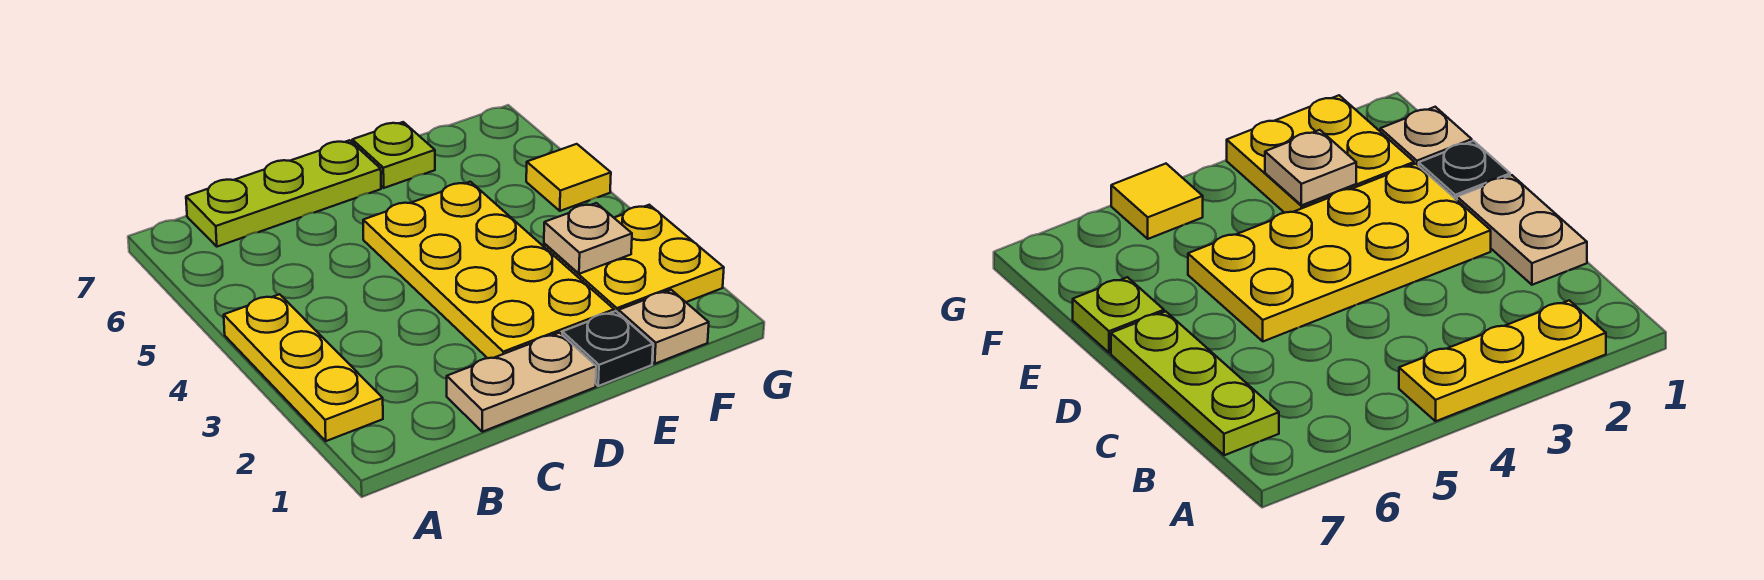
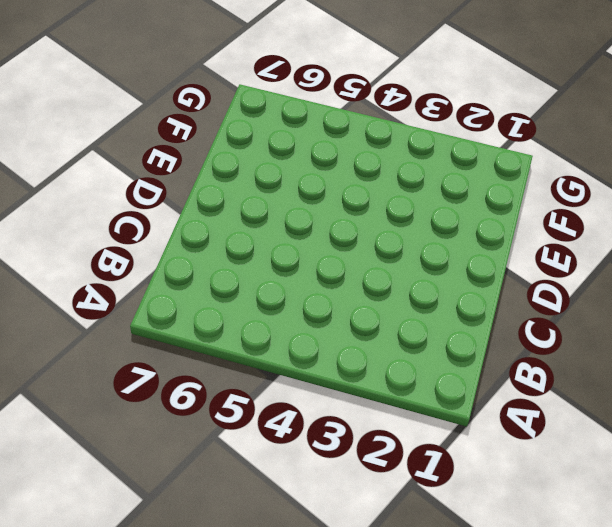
none -> yellow plate A2:A4 level 1
none -> lime plate B7:D7 level 1

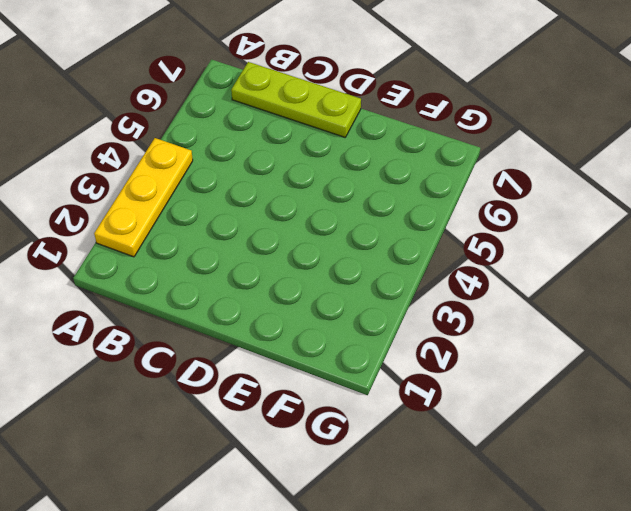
none -> tan plate C1:D1 level 1
none -> yellow plate D2:E5 level 1

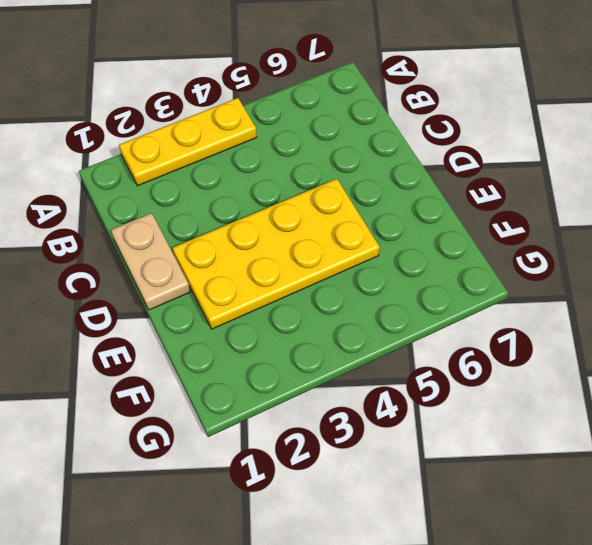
none -> lime plate B7:D7 level 1
none -> black plate E1 level 1

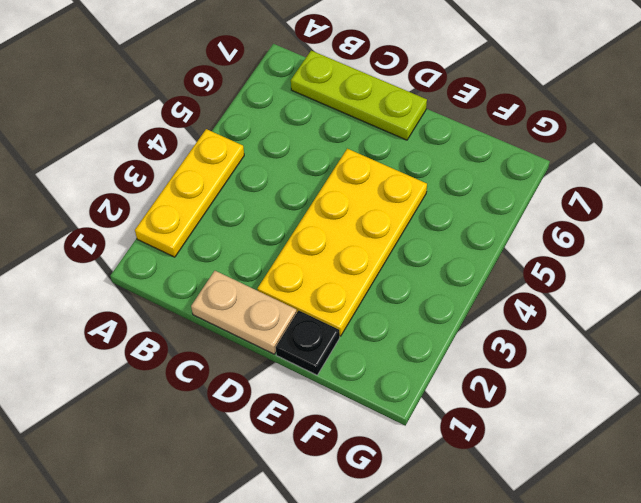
none -> lime plate E7 level 1
none -> tan plate F1 level 1

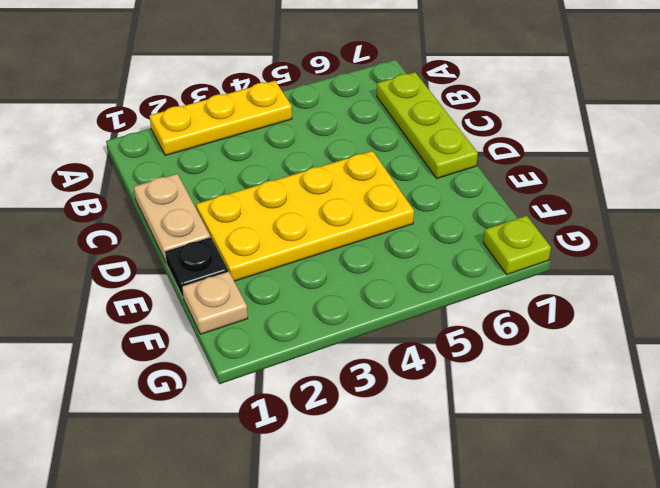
lime plate G7 level 1 -> lime plate E7 level 1
none -> yellow plate F2:G3 level 1
none -> yellow tile G5 level 1

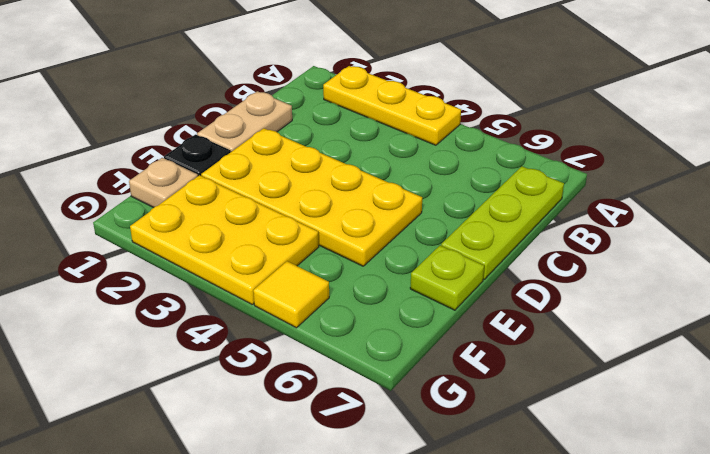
yellow plate F2:G4 level 1 -> yellow plate F2:G3 level 1
none -> tan plate F3 level 2

